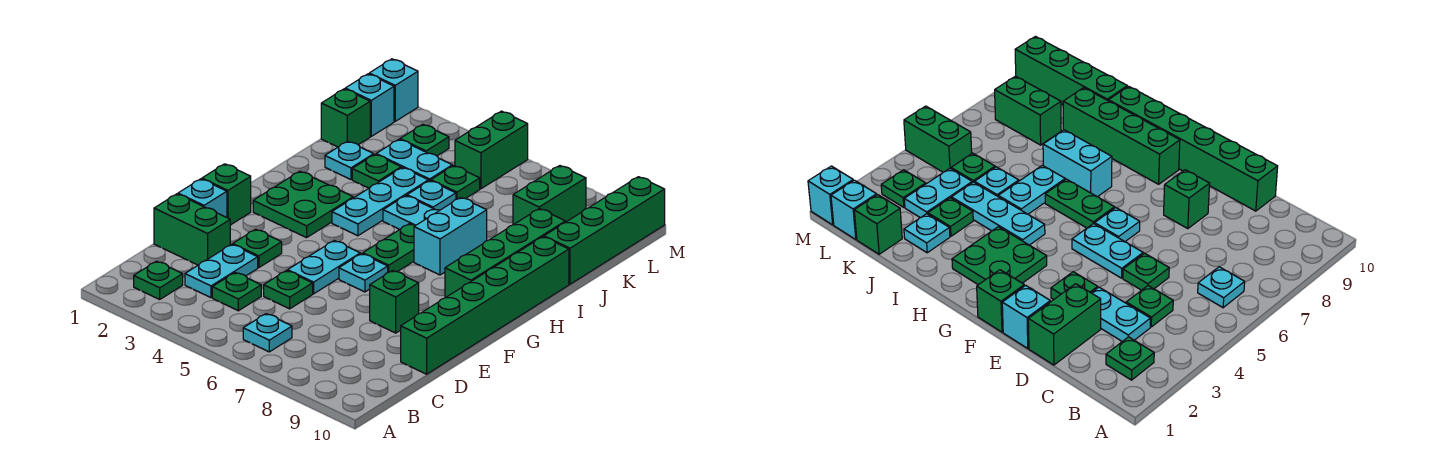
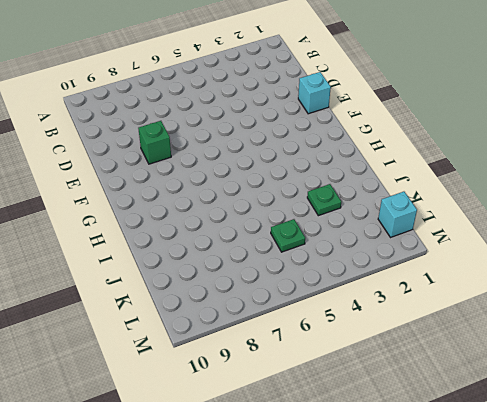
none -> green plate B2 level 1
none -> cyan plate B6 level 1
none -> cyan plate C3:D3 level 1
none -> green plate C4 level 1

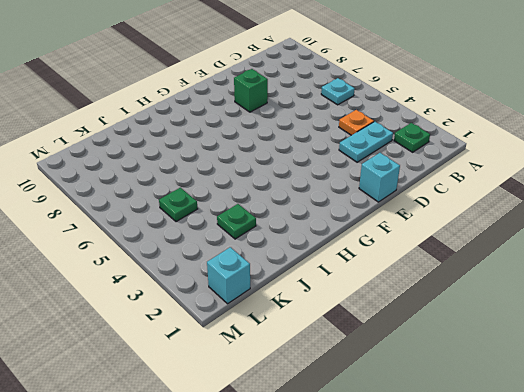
orange plate C4 level 1 -> green plate C4 level 1
none -> green brick D1:D2 level 1
none -> green plate D5 level 1
none -> green brick D10:I10 level 1
none -> green plate E3 level 1

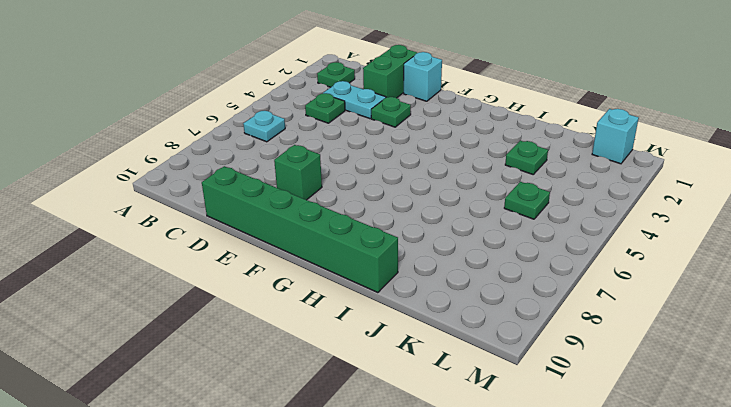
none -> green plate D5 level 1
none -> cyan plate E5:F5 level 1
none -> green brick F1 level 1
none -> cyan plate F6 level 1

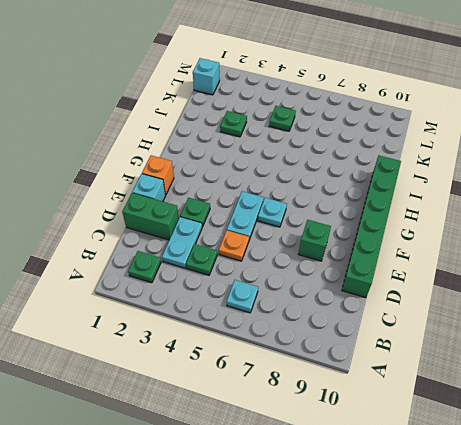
orange plate D5 level 1 -> green plate D5 level 1
orange brick F1 level 1 -> green brick F1 level 1
none -> green plate G2:H3 level 1
none -> green plate G6:H6 level 1
none -> green brick G9:J9 level 1
none -> cyan plate H4:J4 level 1

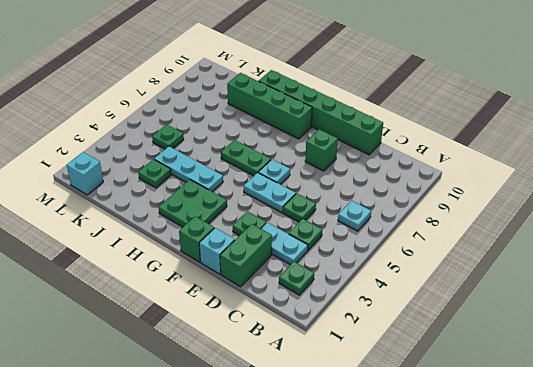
none -> cyan brick H7:I7 level 1
none -> cyan plate I5:I6 level 1
none -> cyan plate J2 level 1
none -> cyan plate J5 level 1

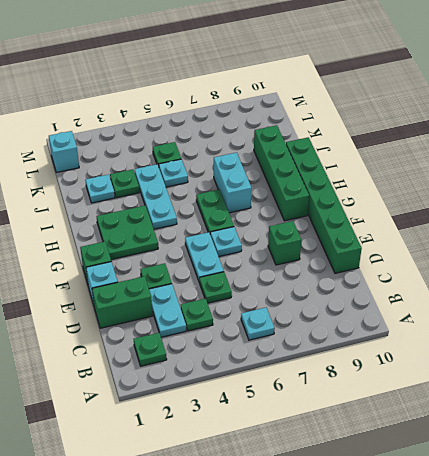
none -> cyan plate I5:I6 level 1
none -> green brick J10:M10 level 1
none -> green brick K1 level 1
none -> cyan plate K3:K4 level 1

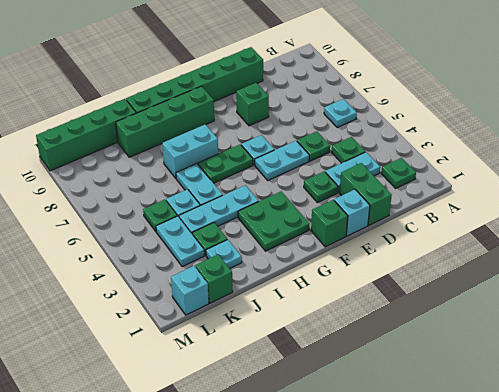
none -> green brick K8:L8 level 1
none -> green plate L3 level 1
none -> green brick L5:M5 level 1
none -> cyan brick M1 level 1

